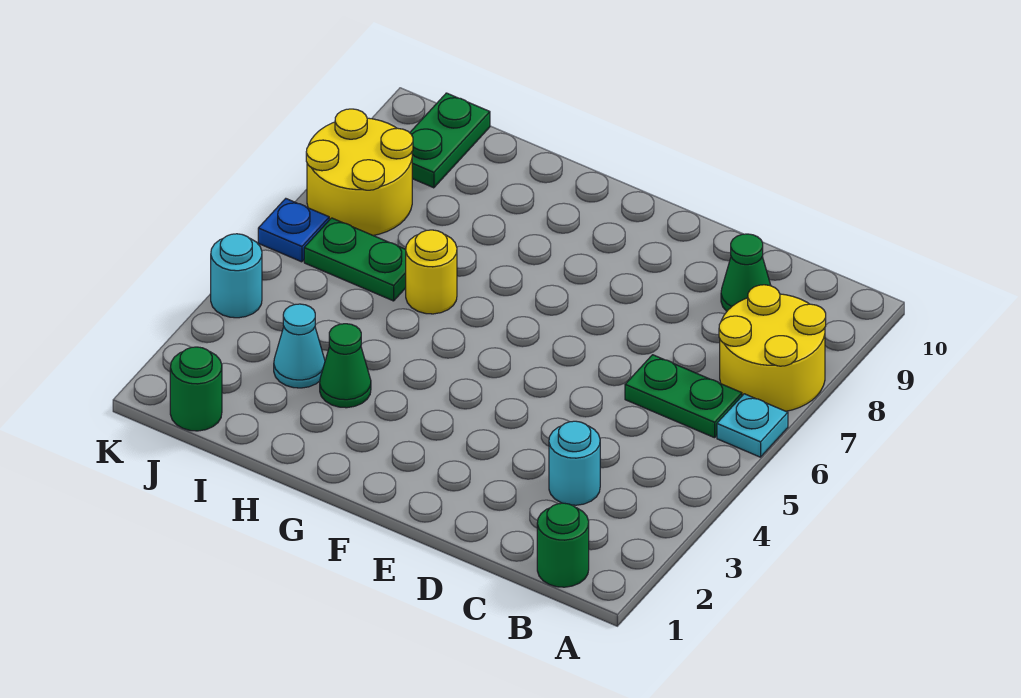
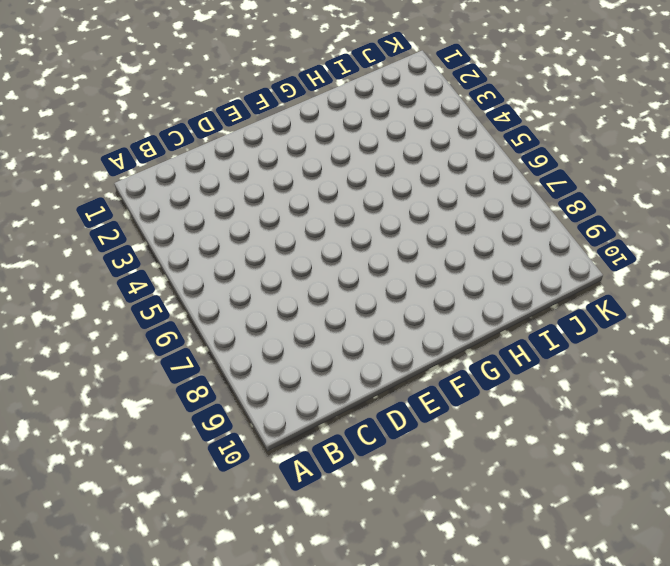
none -> cyan plate A6 level 1
none -> yellow round brick A7:B8 level 1
none -> green round brick B1 level 1

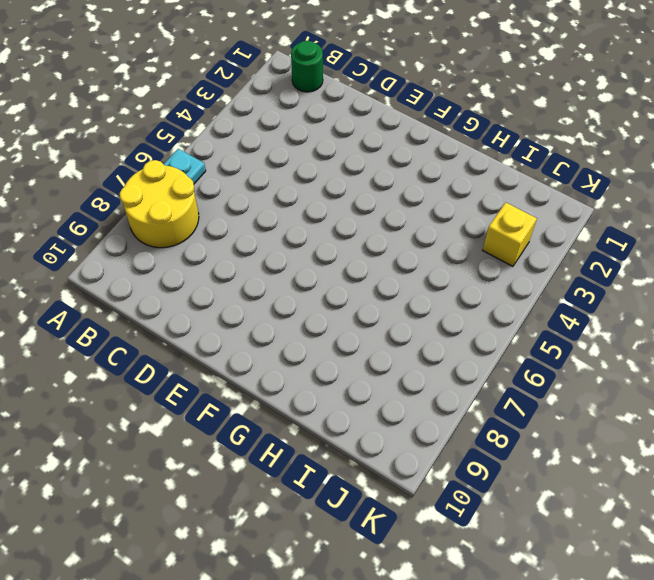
yellow brick J3 level 1 -> none
none -> green plate B6:C6 level 1
none -> cyan round brick C3 level 1
none -> green cone C9 level 1

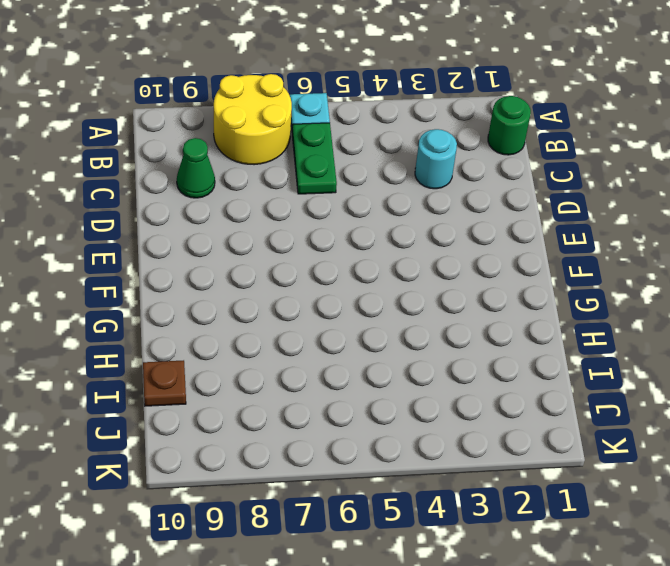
brown plate I10 level 1 -> none
none -> green cone H3 level 1
none -> yellow round brick H6 level 1
none -> cyan cone I3 level 1

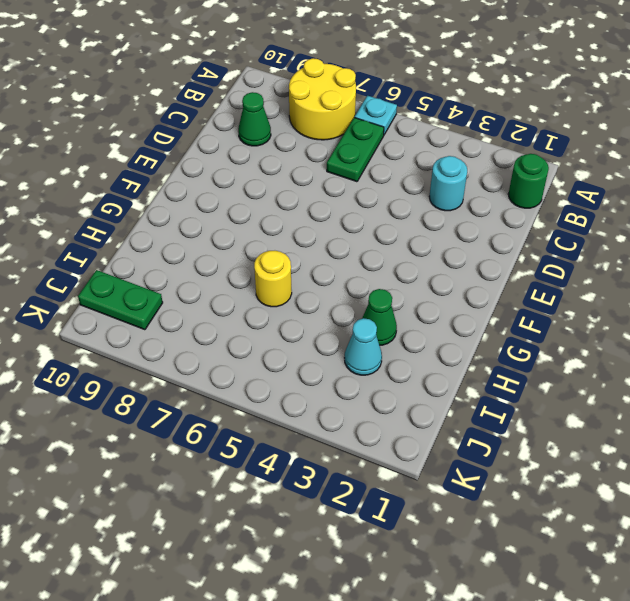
none -> green plate I6:J6 level 1
none -> green round brick J1 level 1
none -> yellow round brick J7:K8 level 1

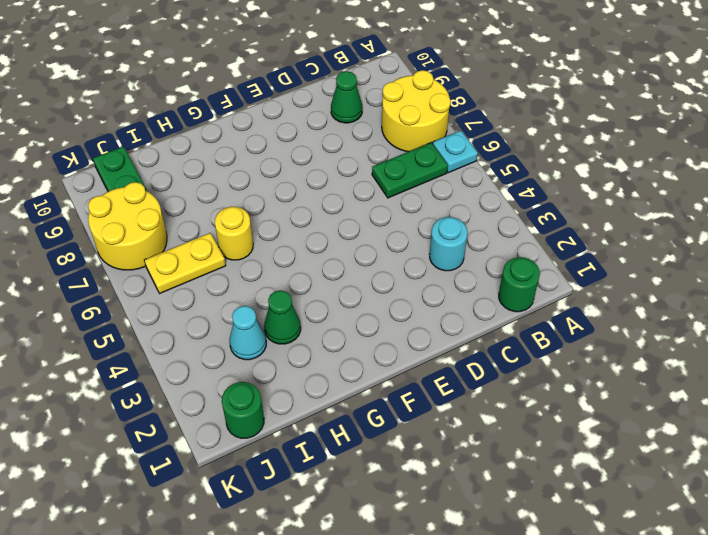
yellow plate I6:J6 level 1 -> green plate I6:J6 level 1
none -> cyan round brick K4 level 1
none -> blue plate K6 level 1

